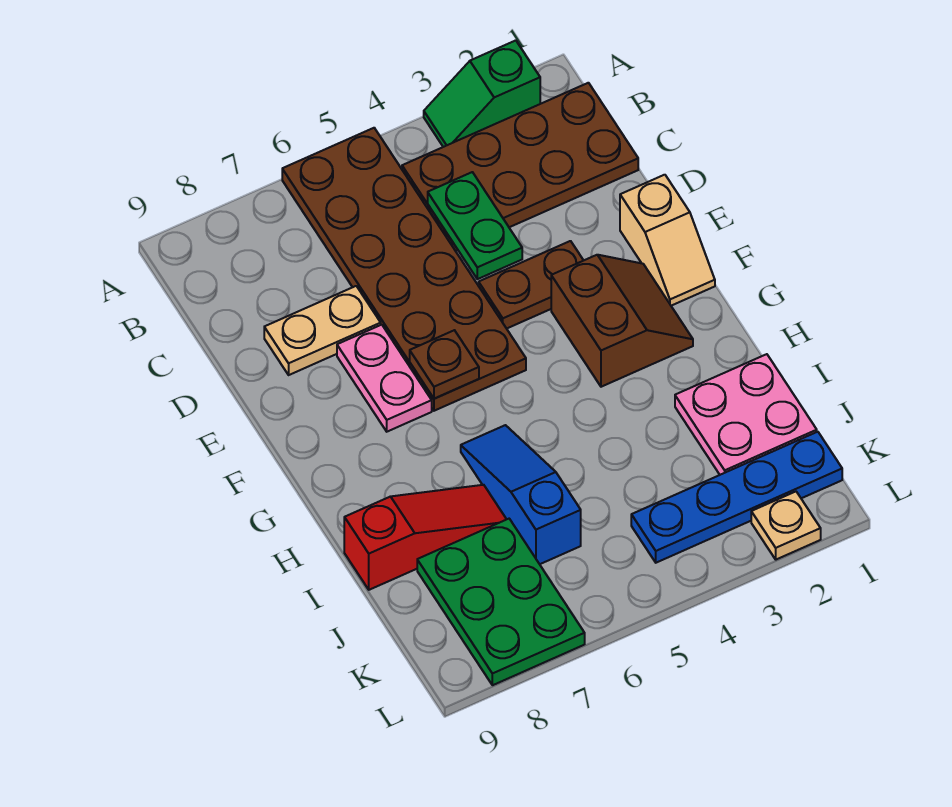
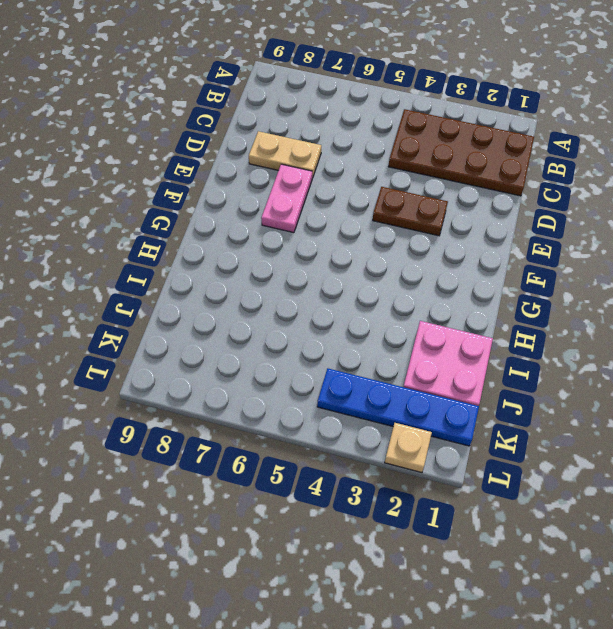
none -> green slope A2:A3 level 1 top 2
none -> brown plate A5:F6 level 1
none -> tan slope E1:F1 level 1 top E

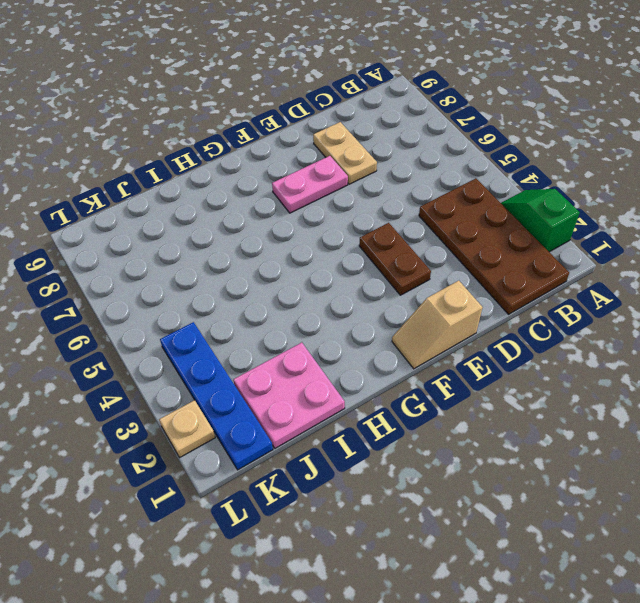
none -> brown plate A5:F6 level 1
none -> brown slope F2:G3 level 1 top 3
none -> blue slope H6:J6 level 1 top J

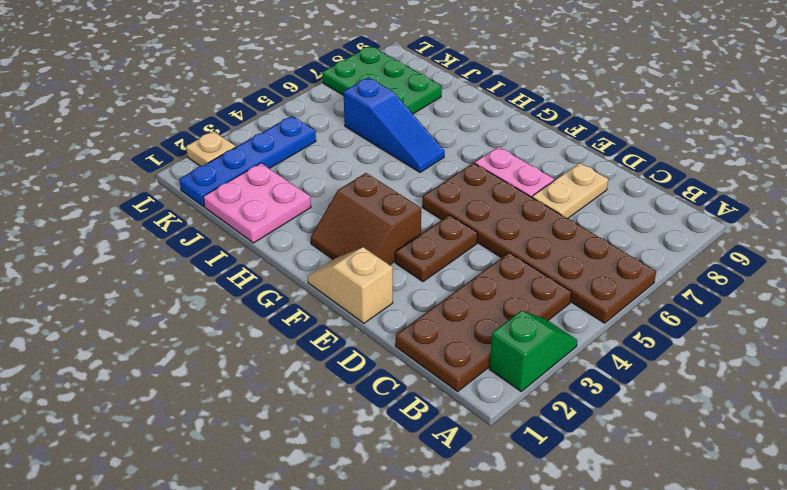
none -> red slope I7:I9 level 1 top 9
none -> green plate C4:D4 level 2
none -> brown plate F6 level 2

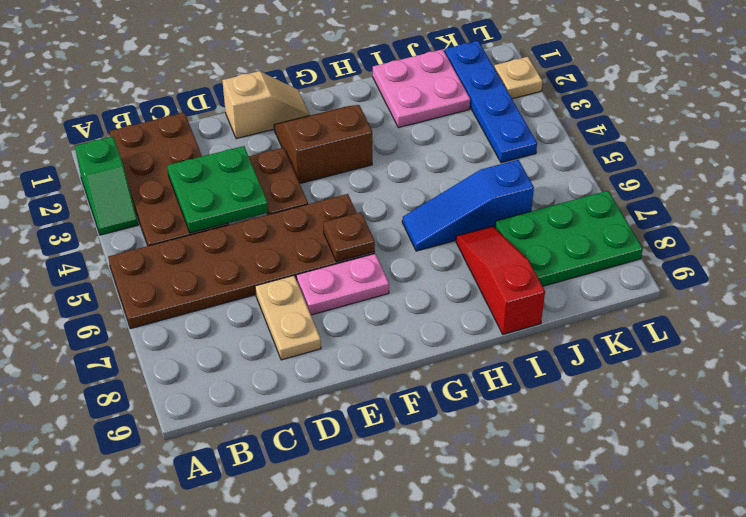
green plate C3:D4 level 2 -> green plate C4:D4 level 2

